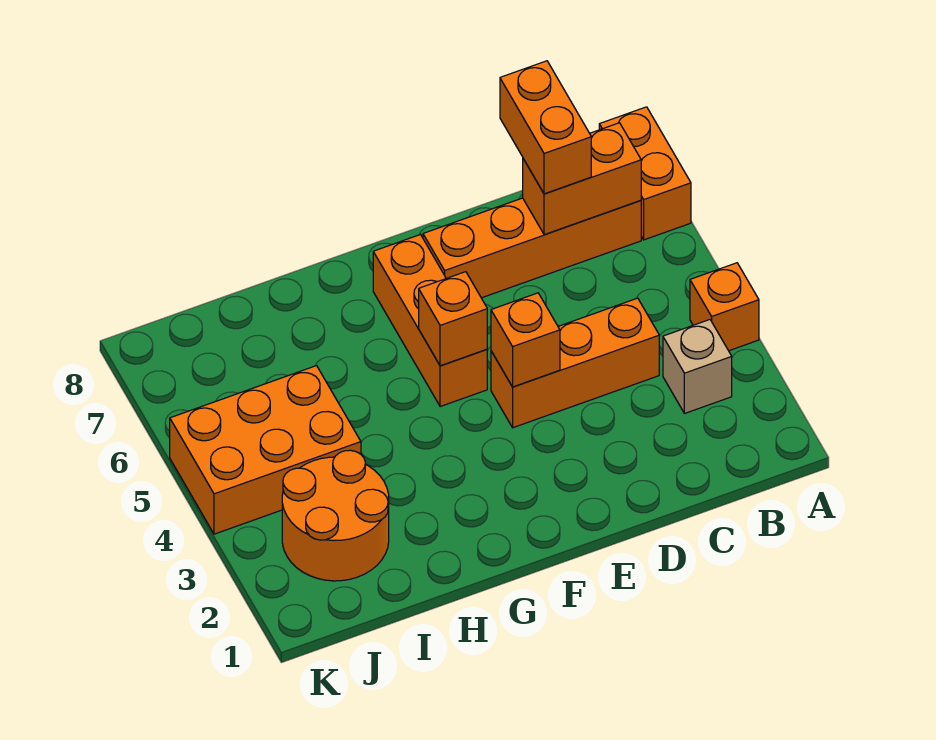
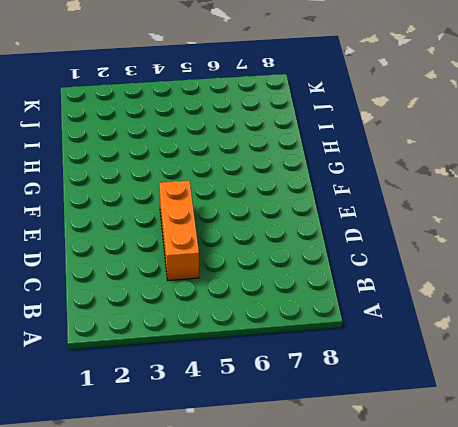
none -> orange brick A4 level 1
none -> orange brick A7:A8 level 1
none -> tan brick B3 level 1

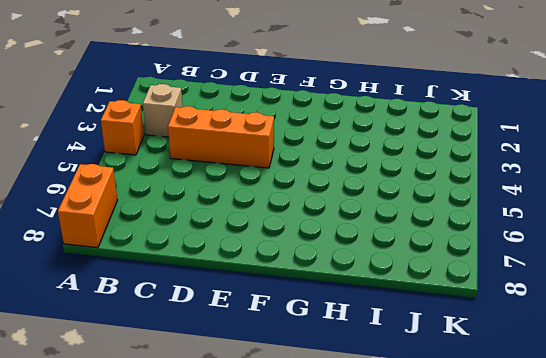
none -> orange brick B7:E7 level 1
none -> orange brick F5:F7 level 1
none -> orange round brick I2:J3 level 1

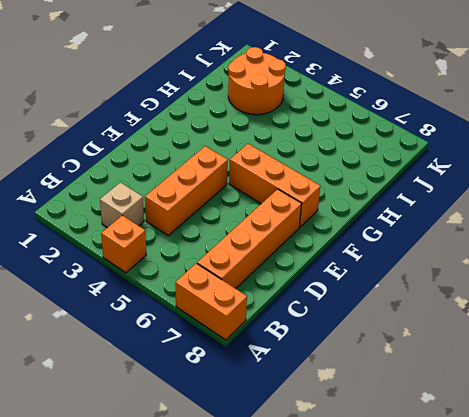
none -> orange brick I4:K5 level 1
none -> orange brick B7:C7 level 2
none -> orange brick E4 level 2

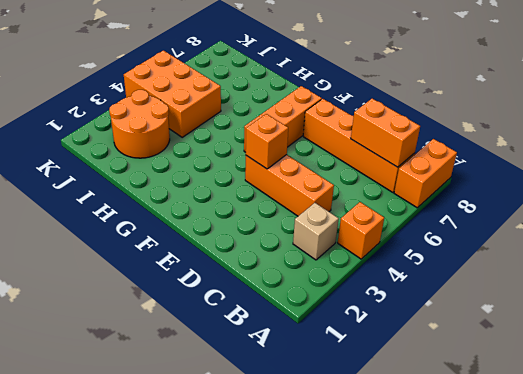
none -> orange brick F5 level 2
none -> orange brick C7:C8 level 3

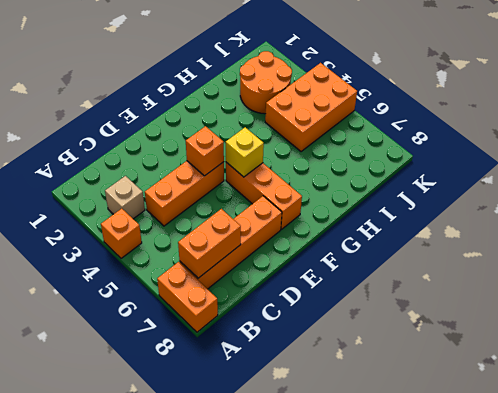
yellow brick F5 level 2 -> orange brick F5 level 2
none -> orange brick C7:C8 level 3

